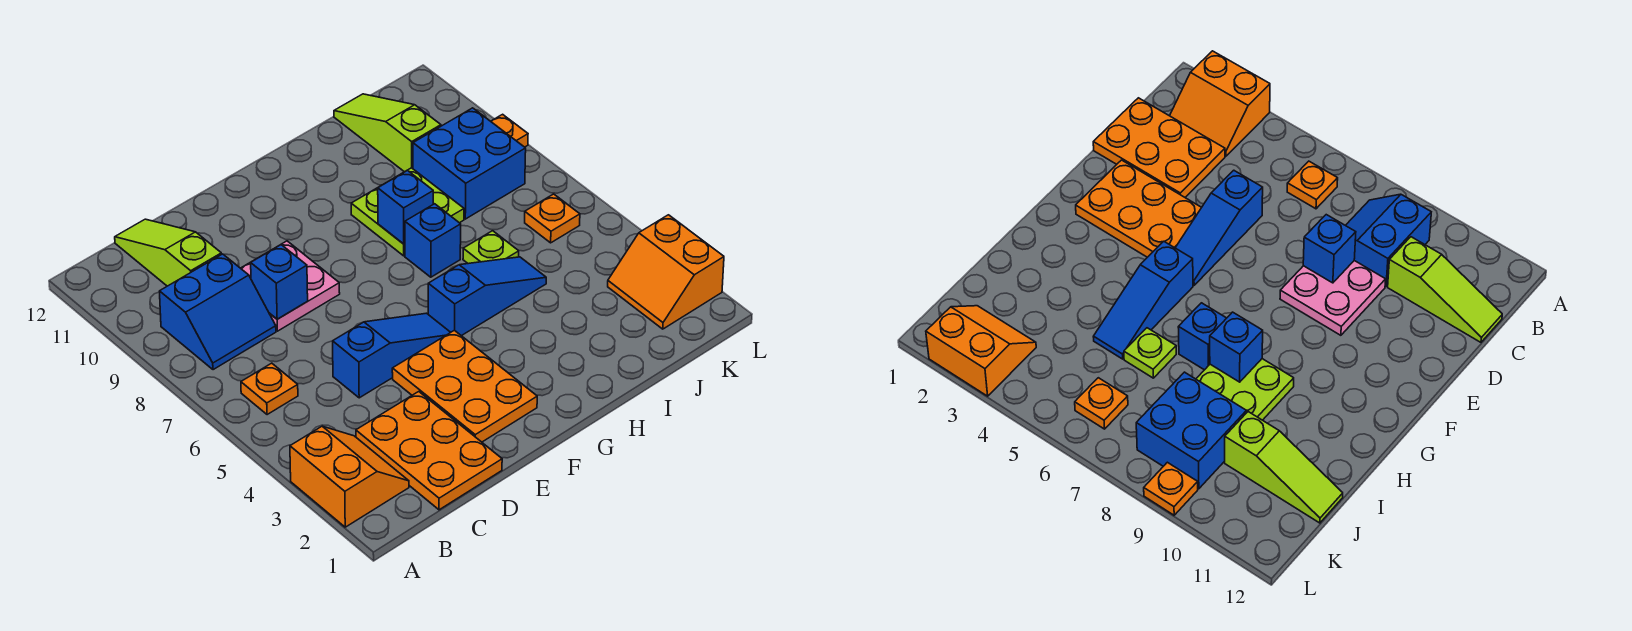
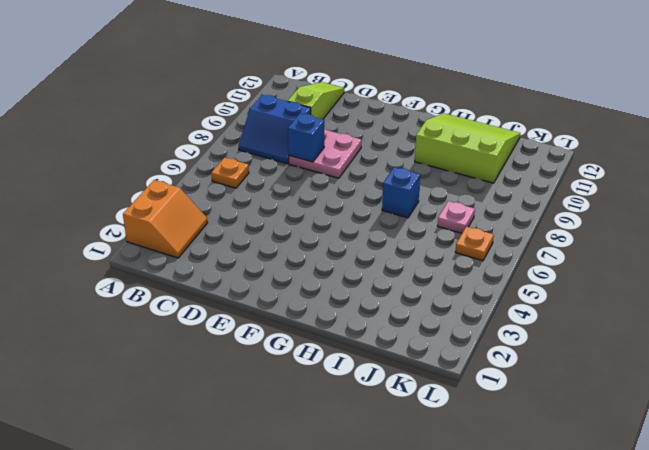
lime slope H10:J12 level 1 top 10 -> lime slope J10:J12 level 1 top 10
pink plate J7 level 1 -> none
none -> orange plate C1:D3 level 1
none -> blue slope D5:F5 level 1 top D
none -> orange plate E2:F4 level 1

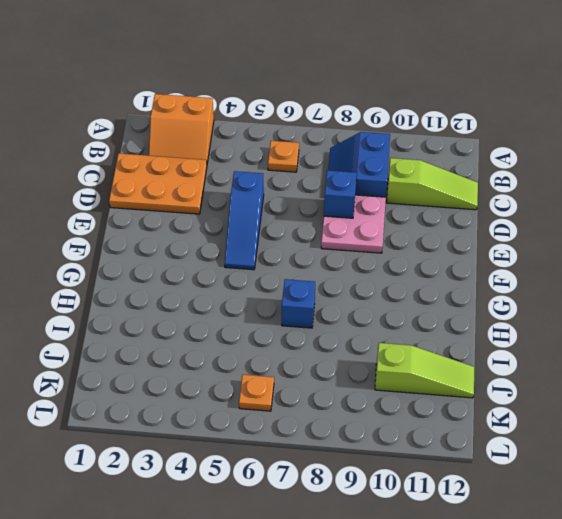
none -> orange plate E2:F4 level 1
none -> blue slope G5:I5 level 1 top G
none -> lime plate H8:I9 level 1

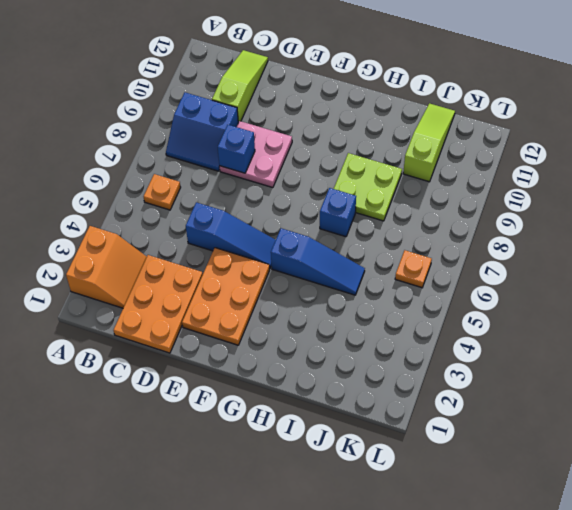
none -> lime plate I6 level 1
none -> blue brick J8:K9 level 1
none -> orange slope K2:L3 level 1 top L

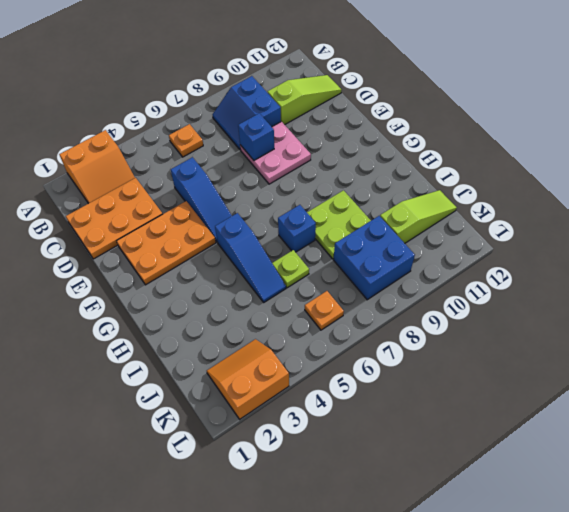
none -> orange plate L9 level 1
none -> blue brick H8 level 2

